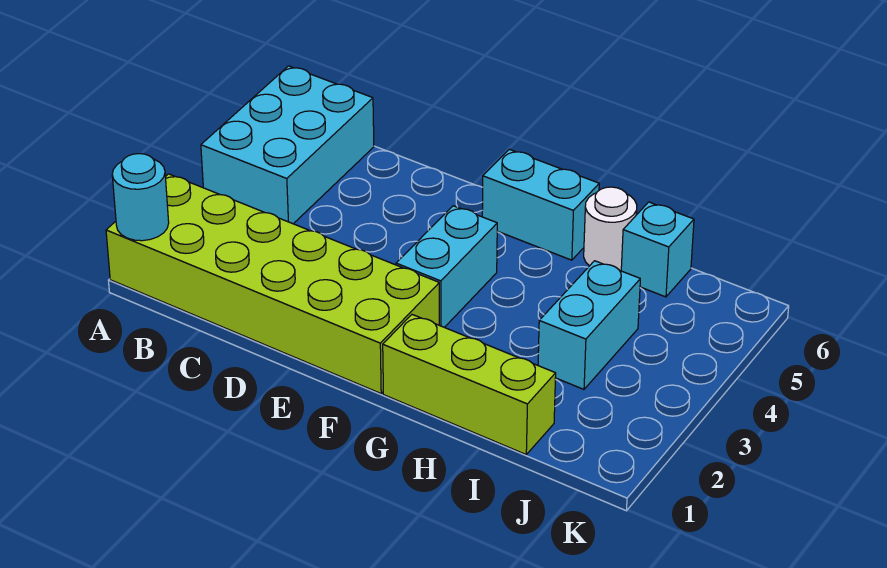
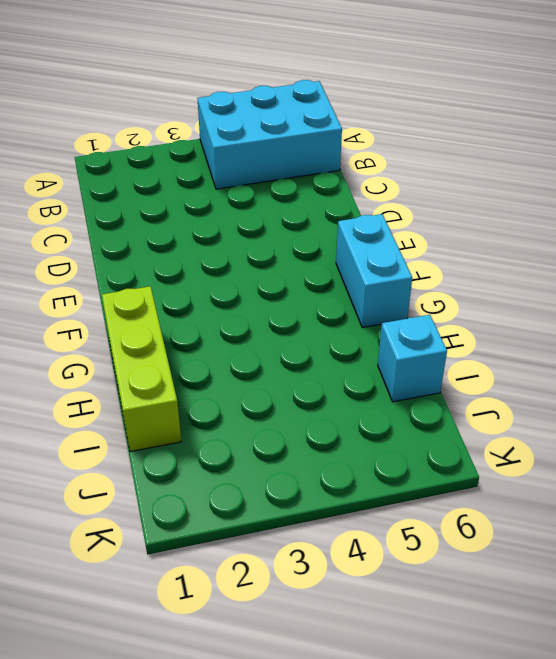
none -> lime brick A1:F2 level 1
none -> cyan brick F3:F4 level 1

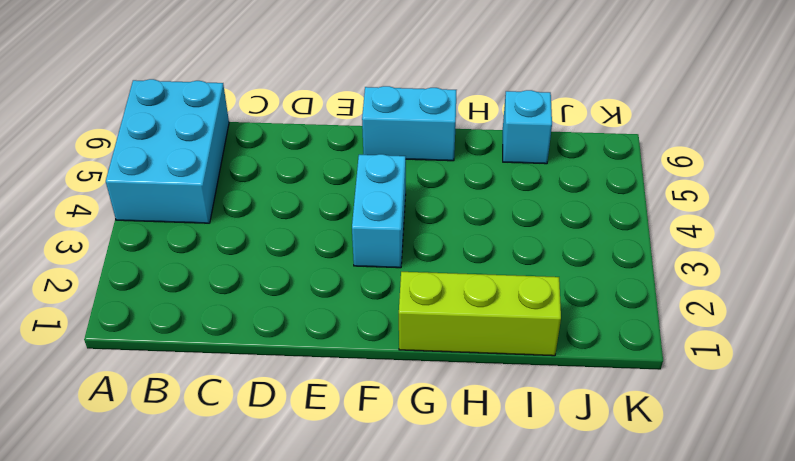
none -> lime brick A1:F2 level 1
none -> white round brick H6 level 1

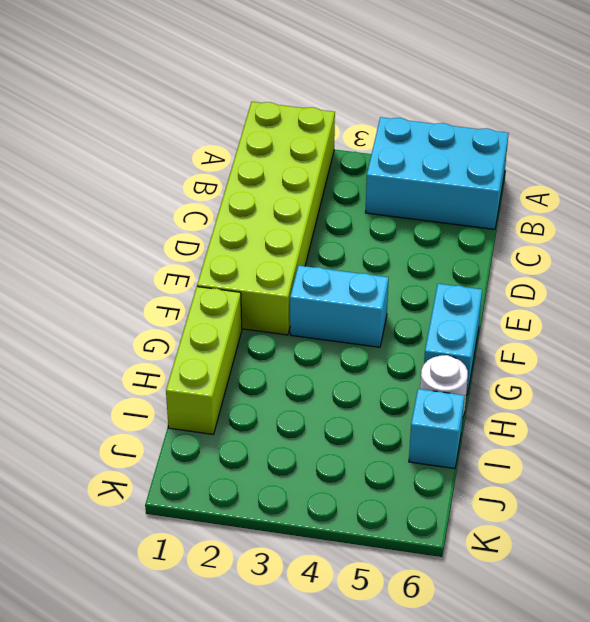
none -> cyan brick I3:I4 level 1
none -> cyan round brick A1 level 2

